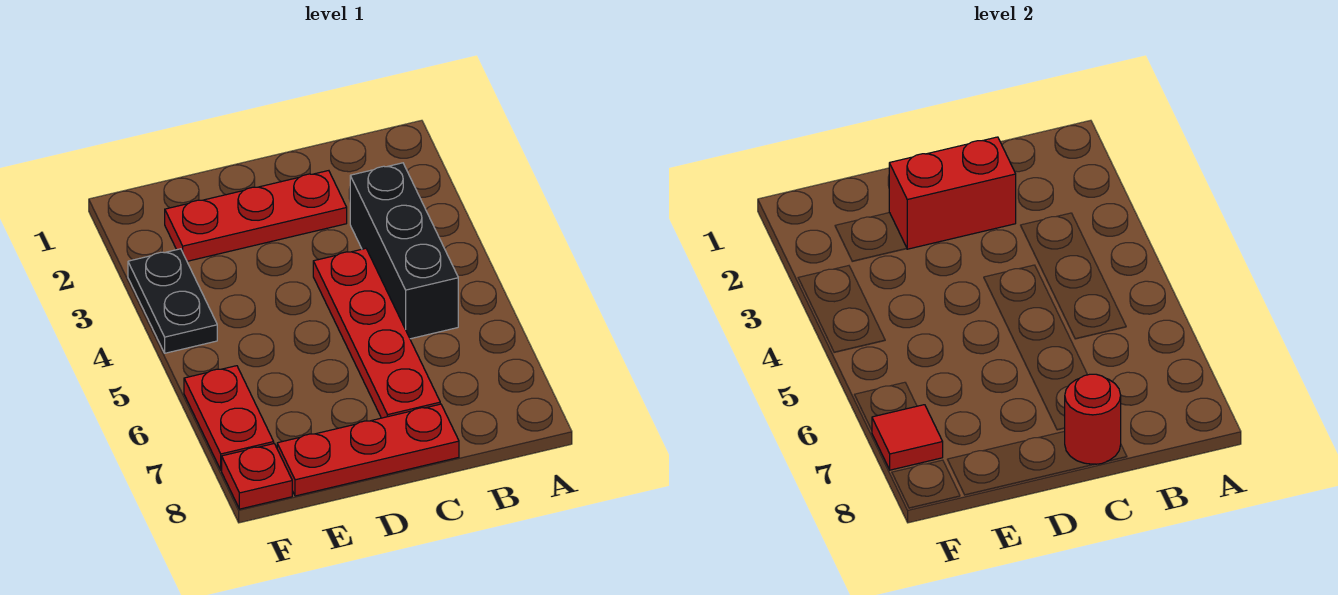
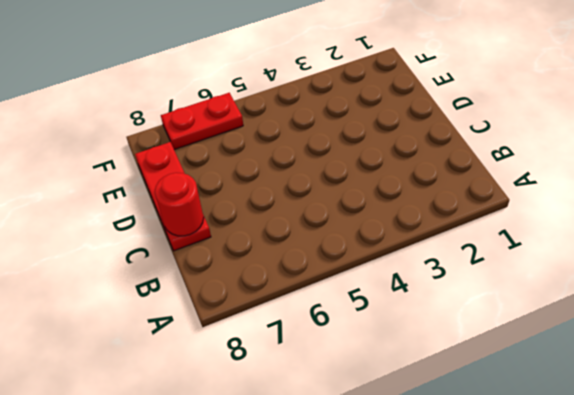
none -> black brick B3:B5 level 1
none -> red plate C2:E2 level 1

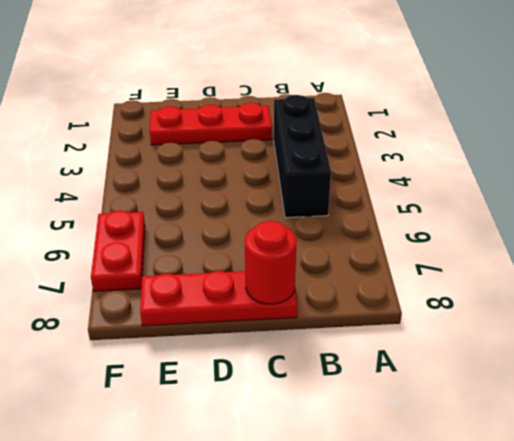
none -> red plate C4:C7 level 1
none -> black plate F3:F4 level 1

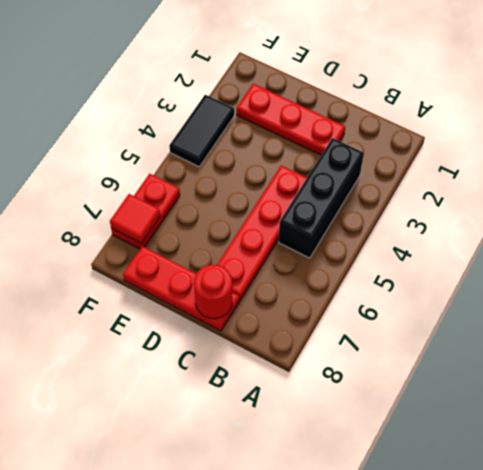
black tile F3:F4 level 1 -> black plate F3:F4 level 1
none -> red plate F8 level 1
none -> red brick C2:D2 level 2

